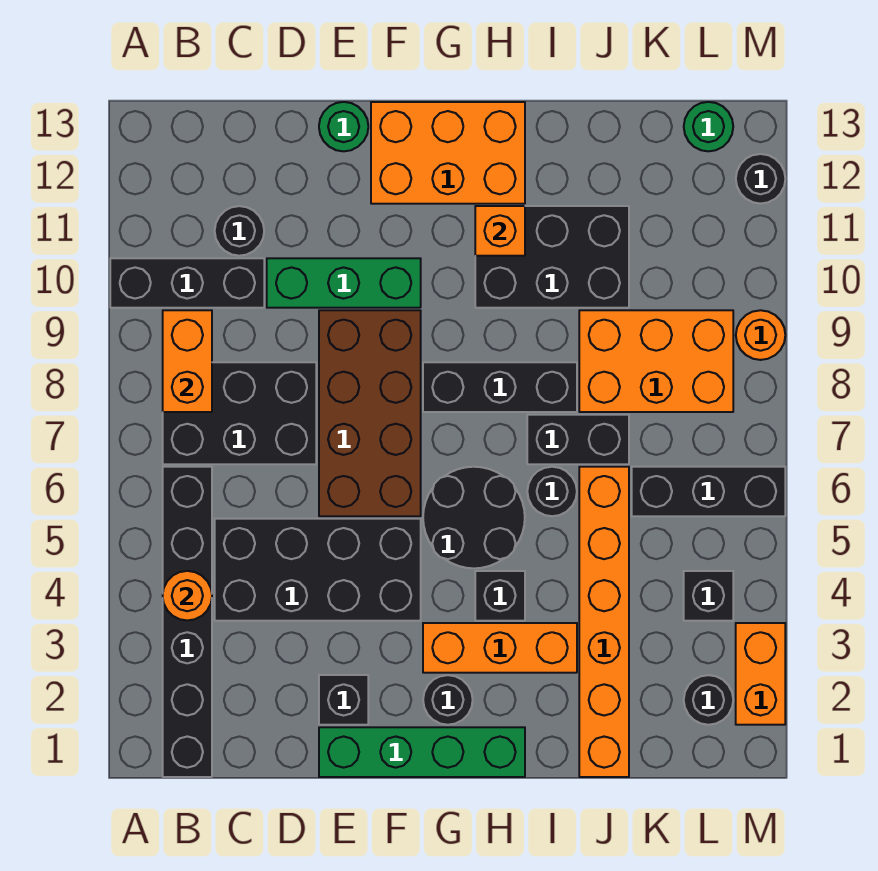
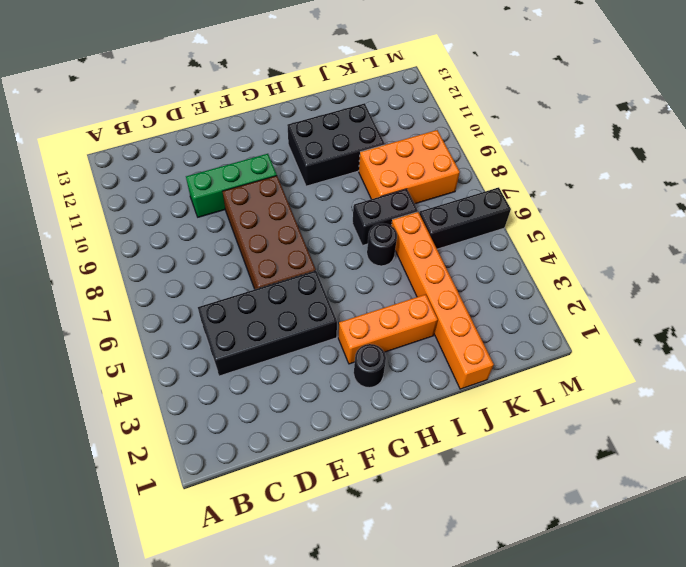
none -> black brick A10:C10 level 1
none -> black brick B1:B6 level 1
none -> black brick B7:D8 level 1
none -> black round brick C11 level 1

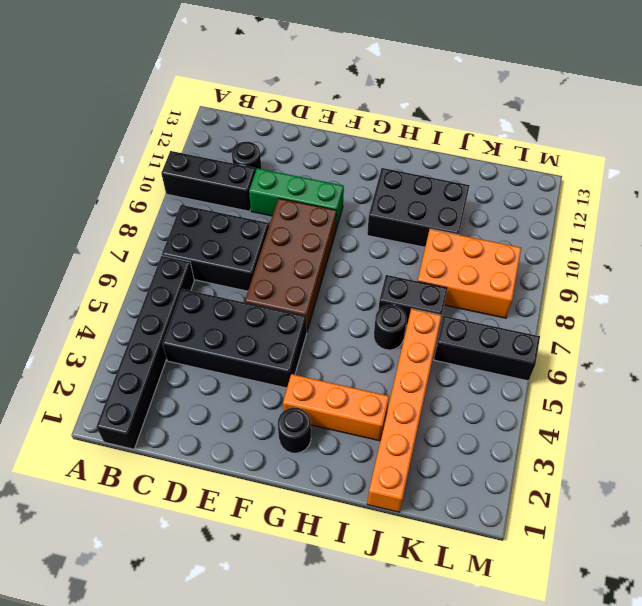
none -> green brick E1:H1 level 1
none -> black brick E2 level 1
none -> green round brick E13 level 1
none -> orange brick F12:H13 level 1

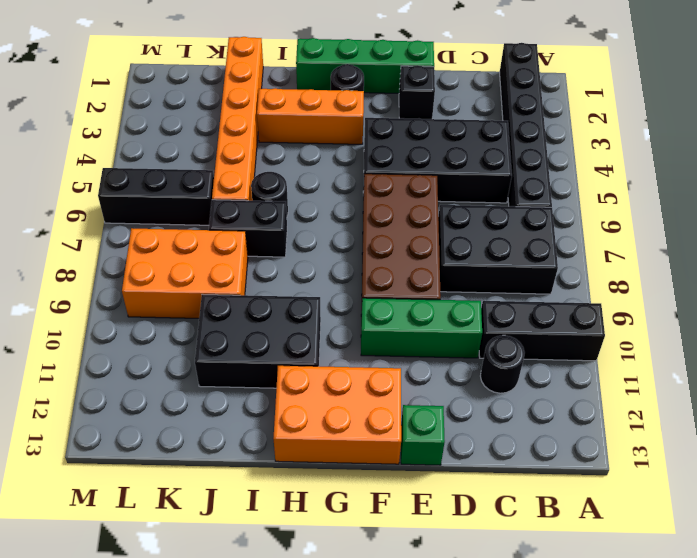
green brick E13 level 1 -> green round brick E13 level 1
none -> black round brick G5:H6 level 1
none -> black brick G8:I8 level 1
none -> black brick H4 level 1
none -> black round brick L2 level 1

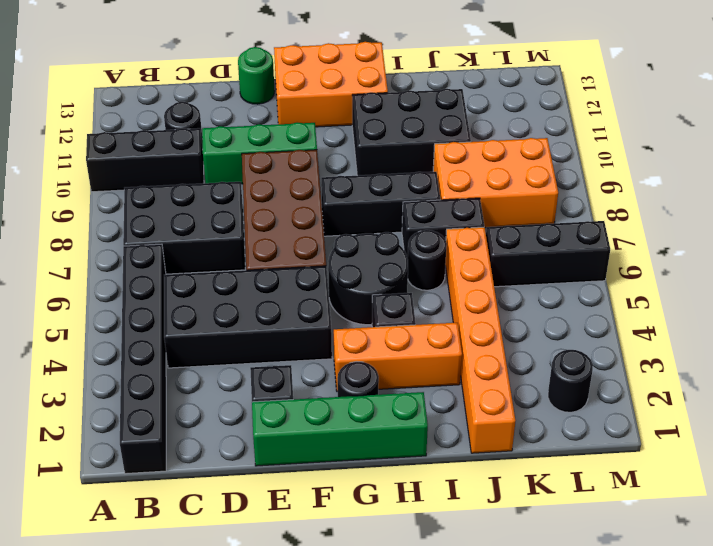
none -> black brick L4 level 1
none -> green round brick L13 level 1
none -> orange brick M2:M3 level 1
none -> orange round brick M9 level 1

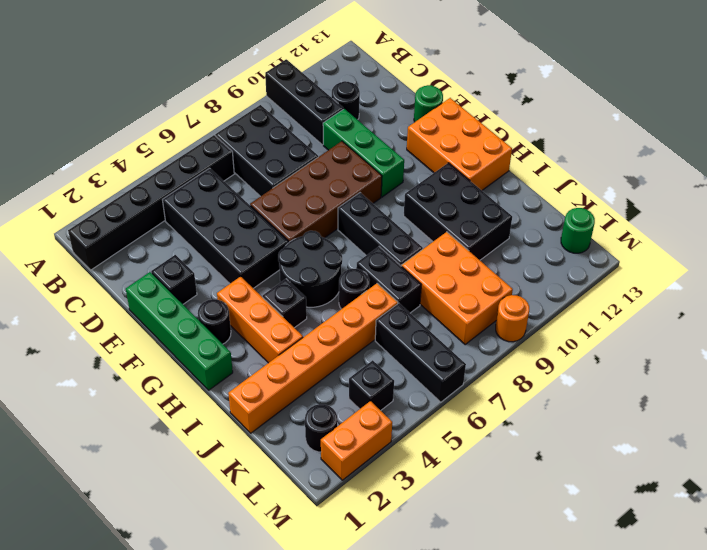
none -> black round brick M12 level 1
none -> orange round brick B4 level 2
none -> orange brick B8:B9 level 2
none -> orange brick H11 level 2

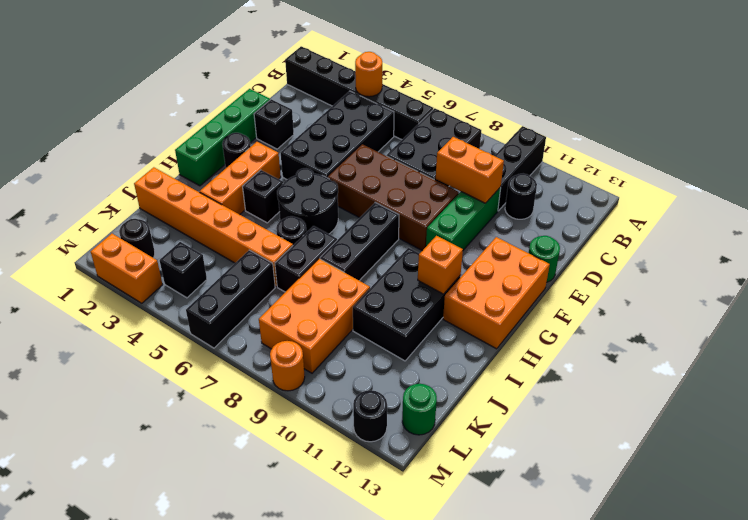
orange brick D9:D10 level 2 -> orange brick B8:B9 level 2

